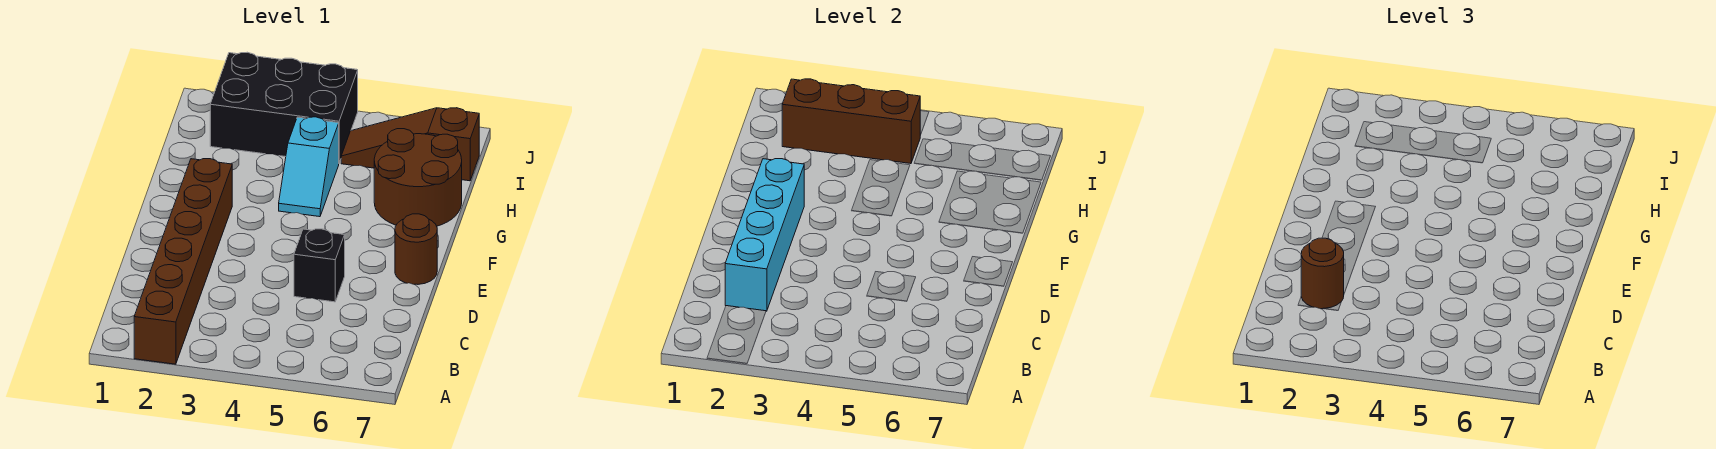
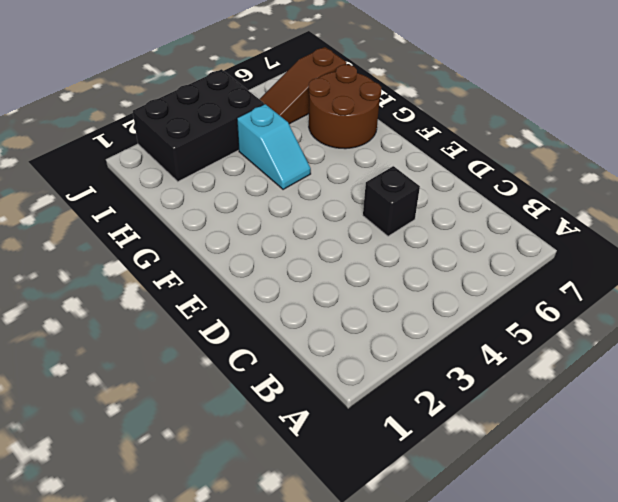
none -> brown brick A2:F2 level 1
none -> brown round brick E7 level 1

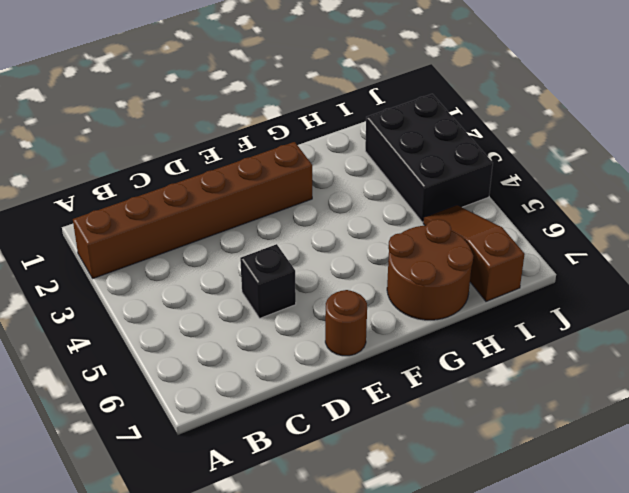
none -> cyan slope G4:H4 level 1 top H
none -> cyan brick C2:F2 level 2

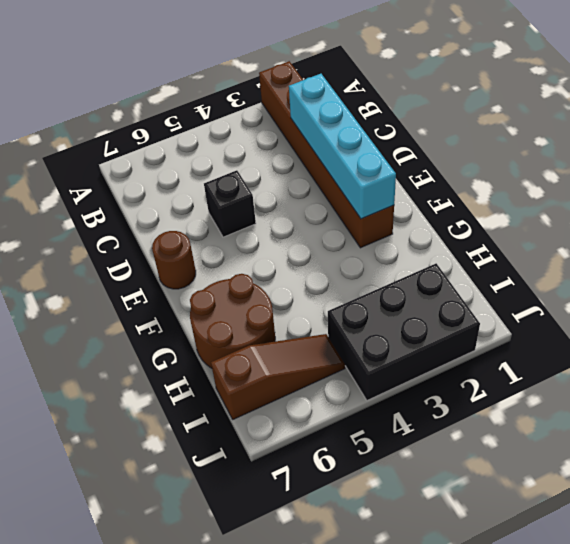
none -> cyan slope G4:H4 level 1 top H
none -> brown brick I2:I4 level 2

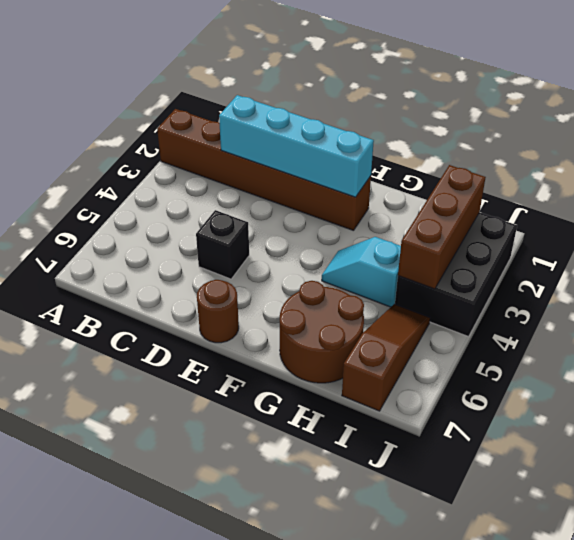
none -> brown round brick C2 level 3

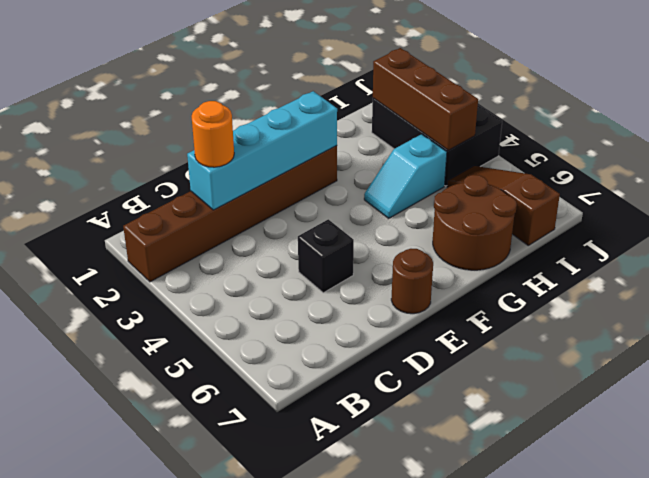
orange round brick C2 level 3 -> brown round brick C2 level 3

